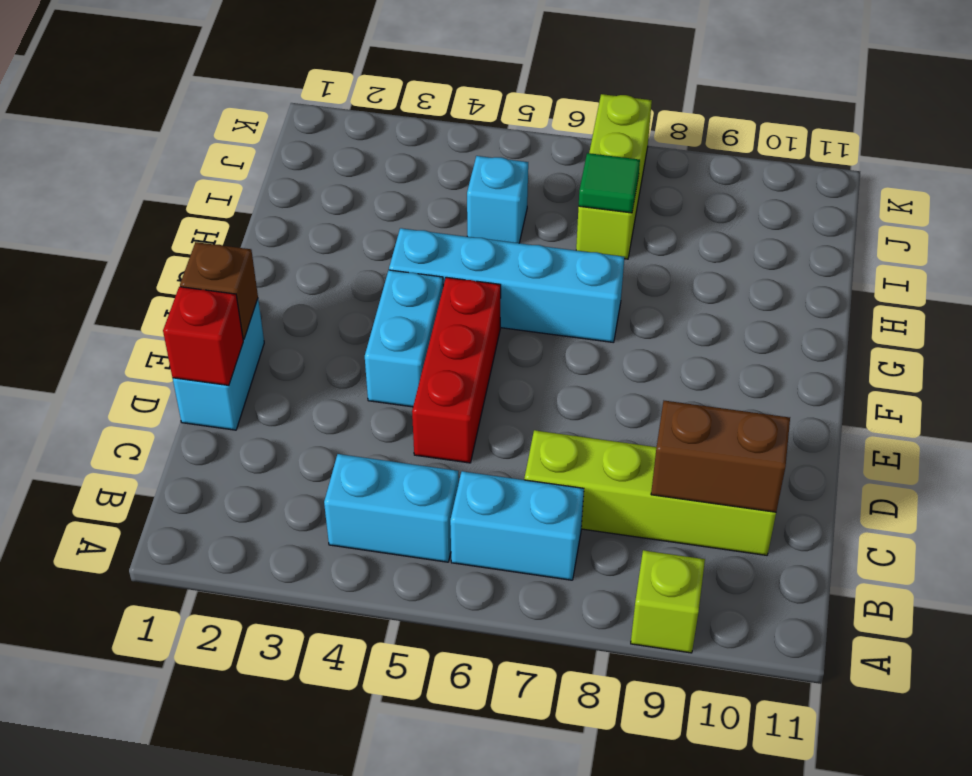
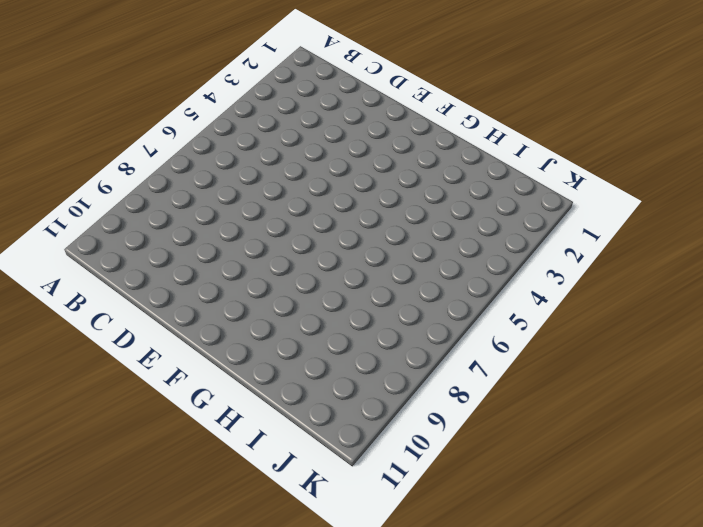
none -> lime brick A9 level 1
none -> cyan brick B4:B5 level 1
none -> cyan brick B6:B7 level 1

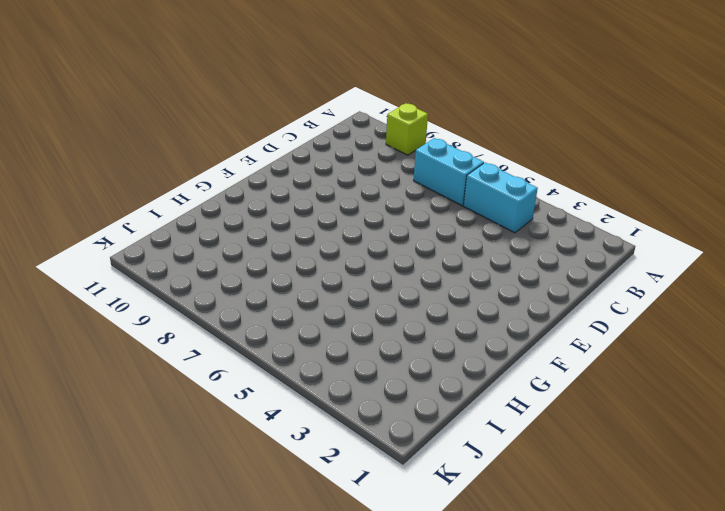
none -> lime brick C7:C10 level 1
none -> cyan brick D1:E1 level 1
none -> red brick D5:F5 level 1

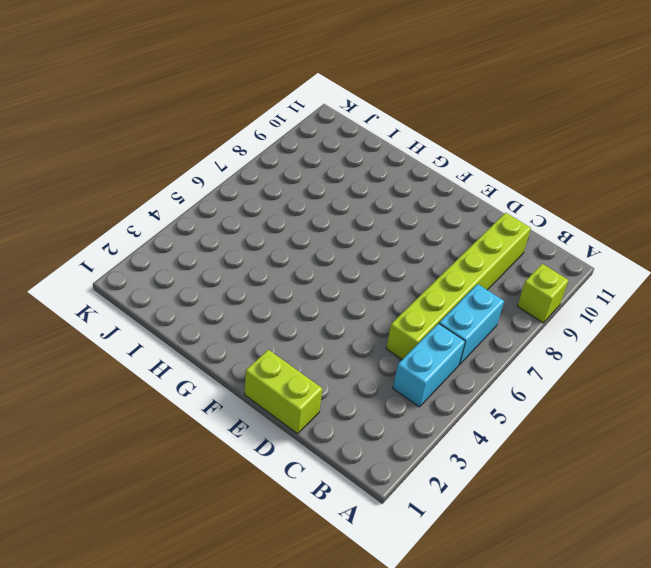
lime brick C5:C10 level 1 -> lime brick C7:C10 level 1
lime brick D1:E1 level 1 -> cyan brick D1:E1 level 1
none -> red brick D5:F5 level 1
none -> cyan brick E4:F4 level 1
none -> cyan brick G4:G7 level 1

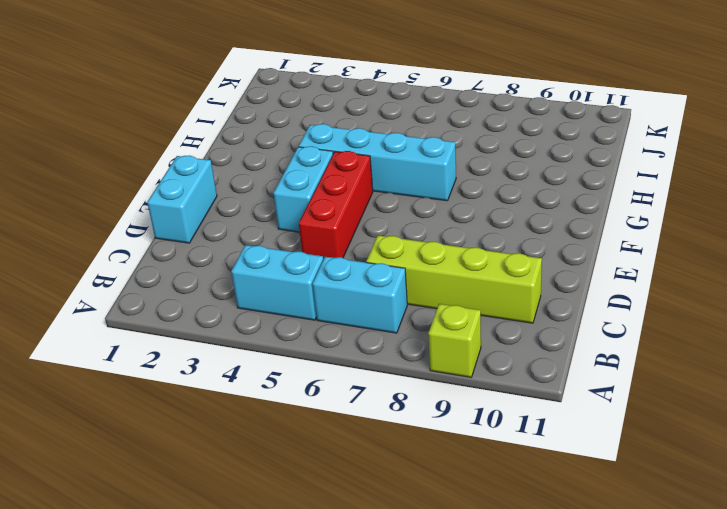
none -> cyan brick I5 level 1
none -> lime brick I7:K7 level 1
none -> brown brick C9:C10 level 2

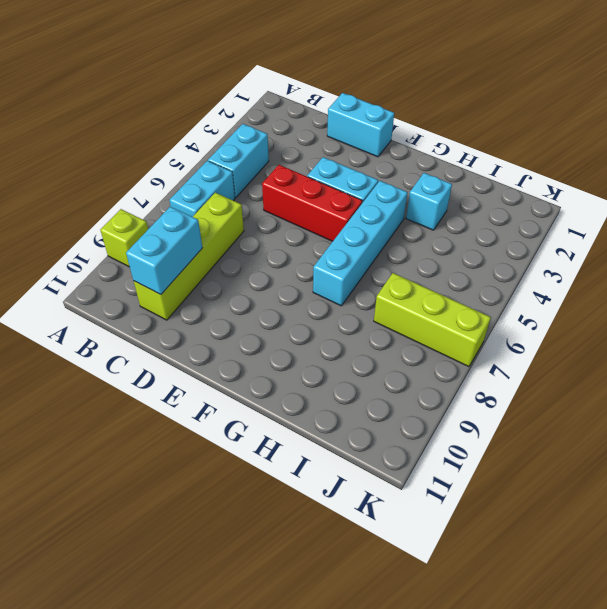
cyan brick C9:C10 level 2 -> brown brick C9:C10 level 2
cyan brick H3 level 1 -> cyan brick I5 level 1
none -> red brick D1 level 2
none -> brown brick E1 level 2
none -> green tile I7 level 2

